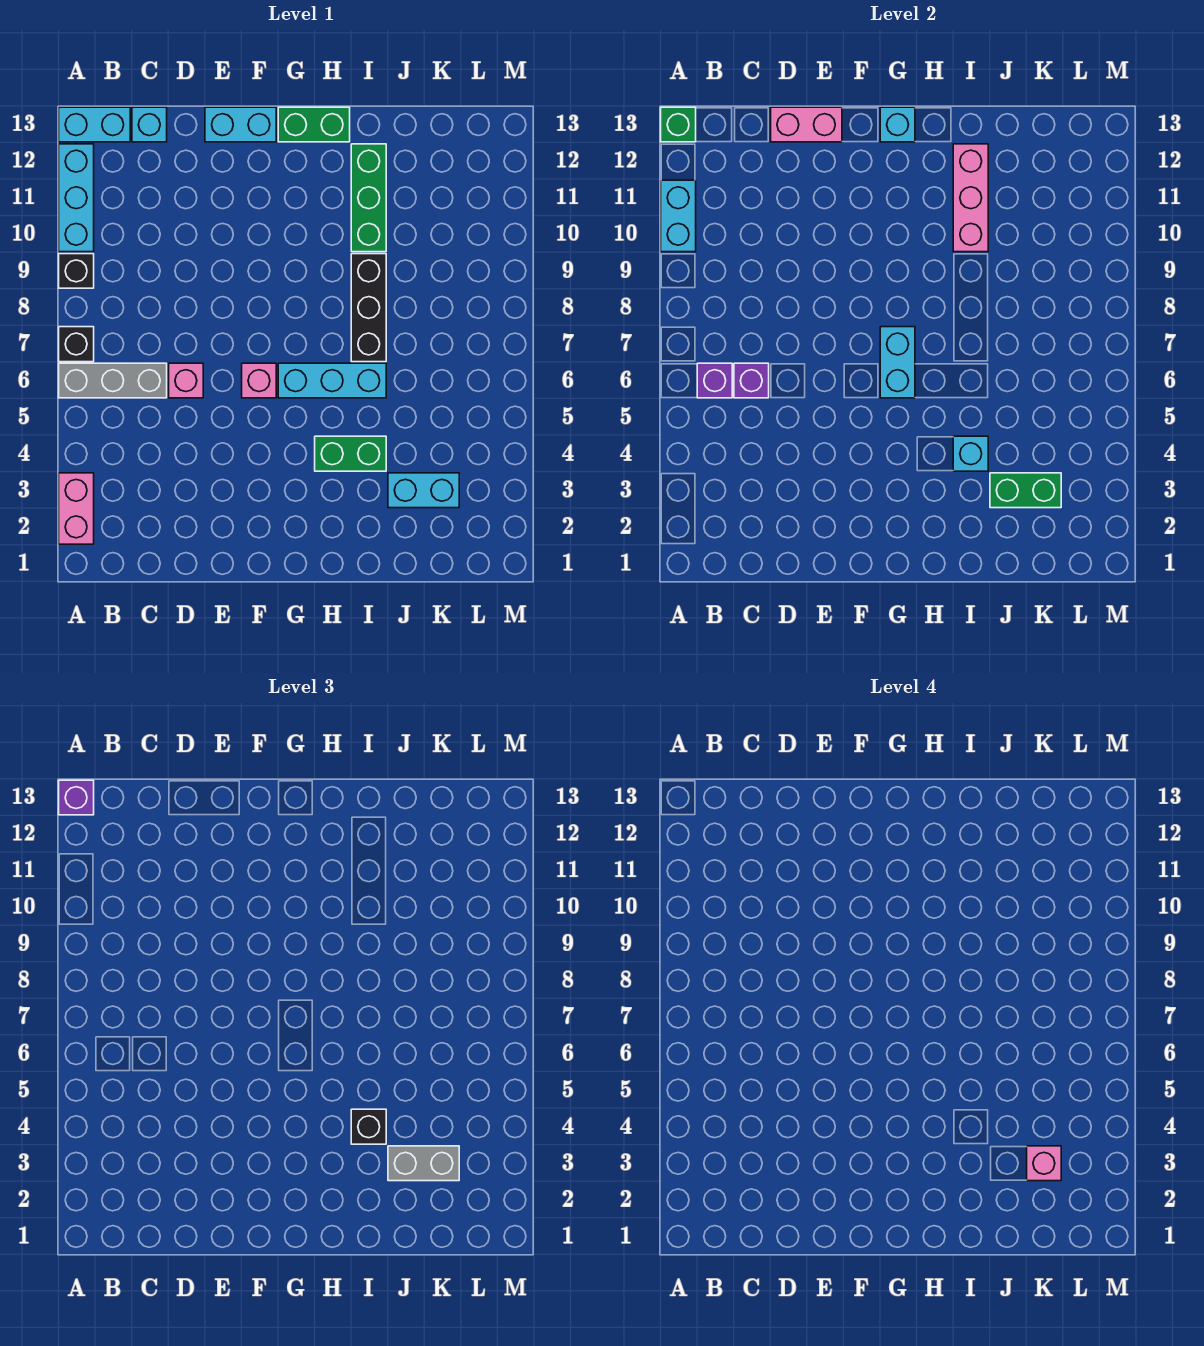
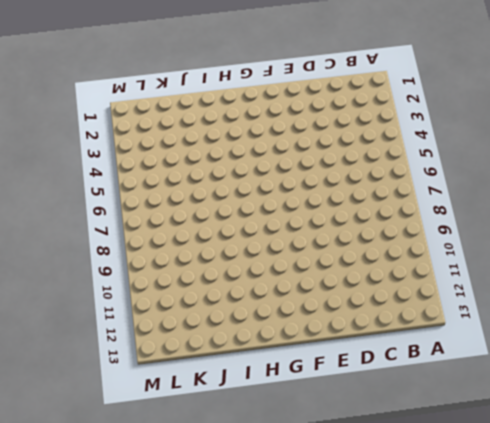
none -> pink brick A2:A3 level 1
none -> grey brick A6:C6 level 1
none -> black brick A7 level 1
none -> black brick A9 level 1

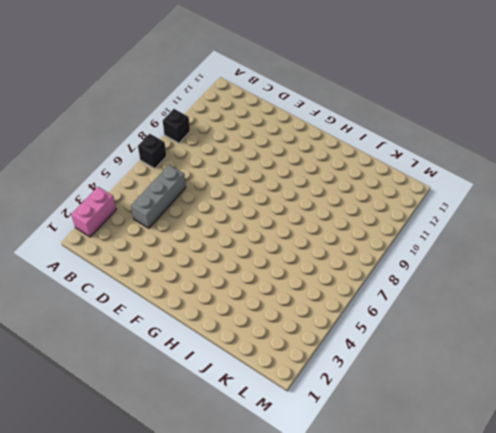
grey brick C4:C6 level 1 -> grey brick A6:C6 level 1
none -> cyan brick A10:A12 level 1
none -> cyan brick A13:B13 level 1
none -> cyan brick C13 level 1
none -> pink brick D6 level 1

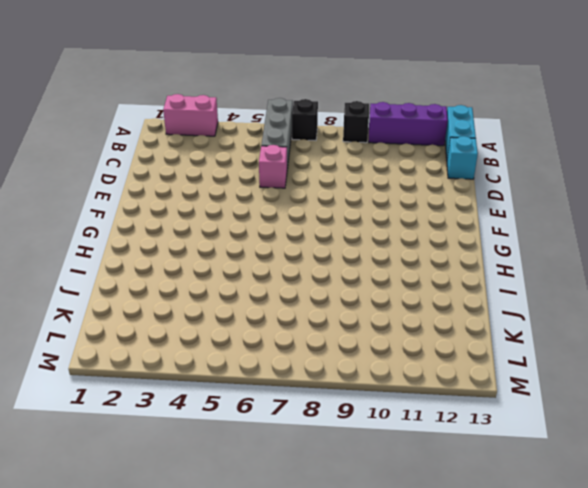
purple brick A10:A12 level 1 -> cyan brick A10:A12 level 1
none -> cyan brick E13:F13 level 1
none -> pink brick F6 level 1
none -> cyan brick G6:I6 level 1
none -> green brick G13:H13 level 1

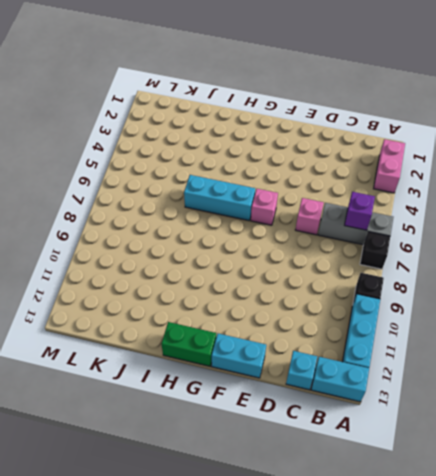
none -> green brick H4:I4 level 1
none -> black brick I7:I9 level 1
none -> green brick I10:I12 level 1
none -> cyan brick J3:K3 level 1

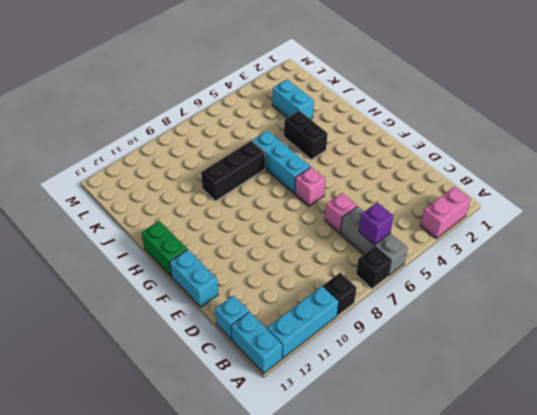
black brick H4:I4 level 1 -> green brick H4:I4 level 1
none -> green brick I10:I12 level 1
none -> cyan brick A10:A11 level 2
none -> green brick A13 level 2
none -> purple brick C6 level 2

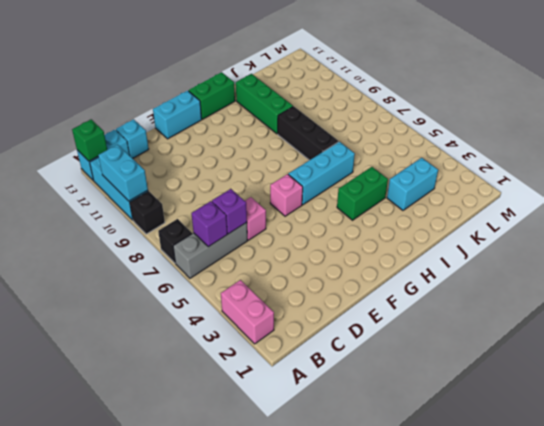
none -> pink brick D13:E13 level 2
none -> cyan brick G6:G7 level 2
none -> cyan brick G13 level 2
none -> cyan brick I4 level 2

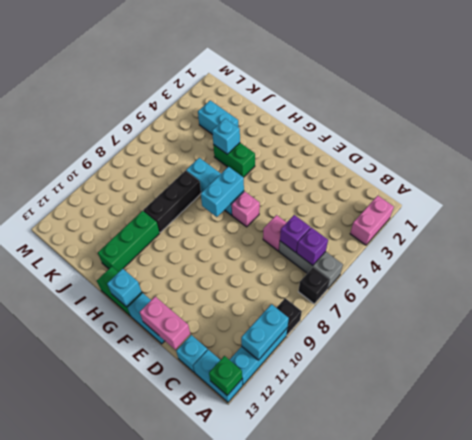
none -> pink brick I10:I12 level 2
none -> green brick J3:K3 level 2
none -> purple brick A13 level 3
none -> black brick I4 level 3

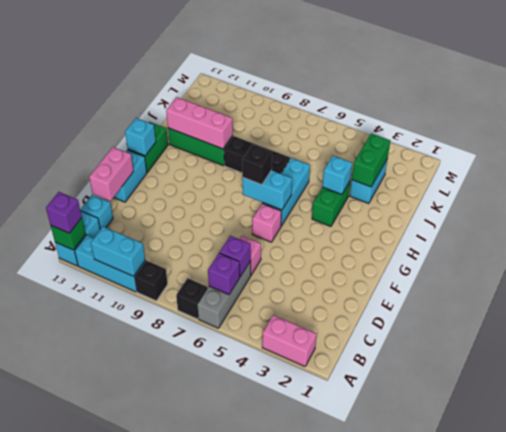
black brick G7 level 3 -> black brick I4 level 3
none -> grey brick J3:K3 level 3
none -> pink brick K3 level 4

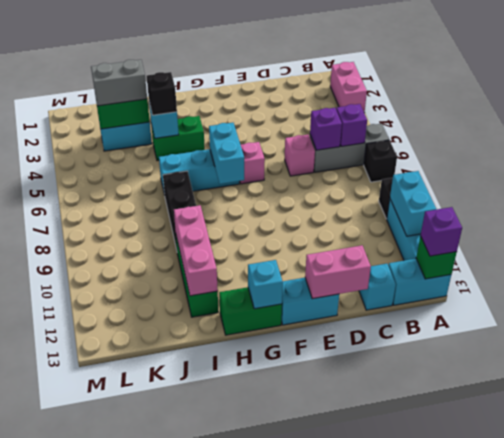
none -> pink brick K3 level 4

